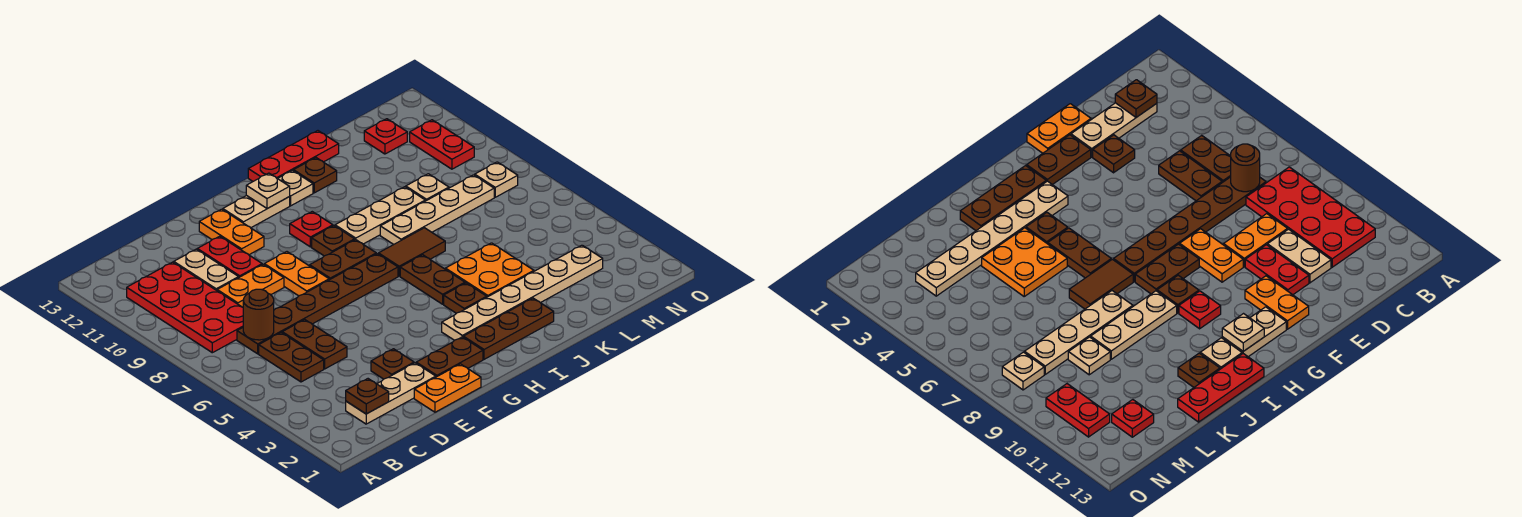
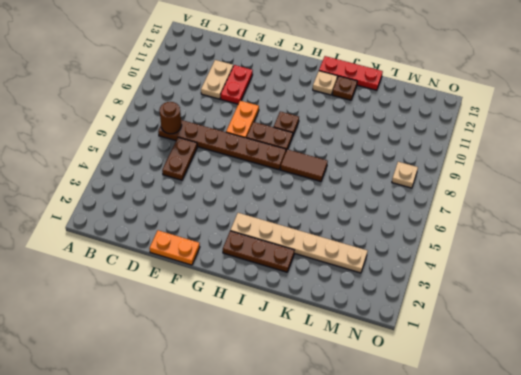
none -> red plate B8:C11 level 1
none -> tan plate C2:E2 level 1
none -> brown plate C5:C6 level 1
none -> orange plate D9:E9 level 1

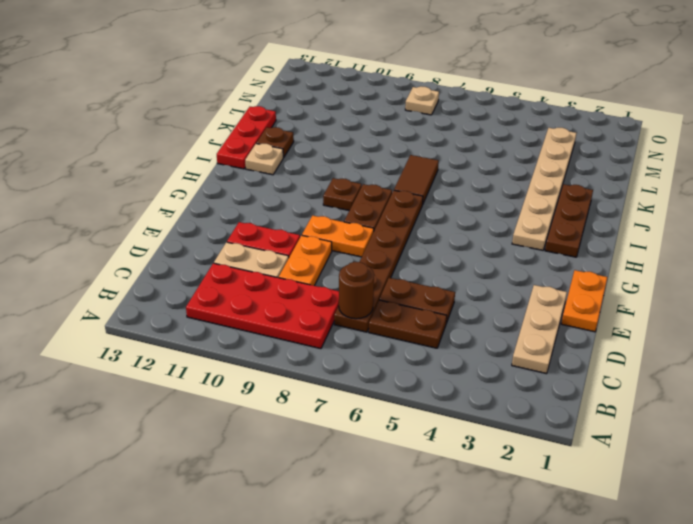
none -> brown plate E3 level 1
none -> brown plate F2:G2 level 1
none -> orange plate F11:F12 level 1
none -> tan plate G12:H12 level 1

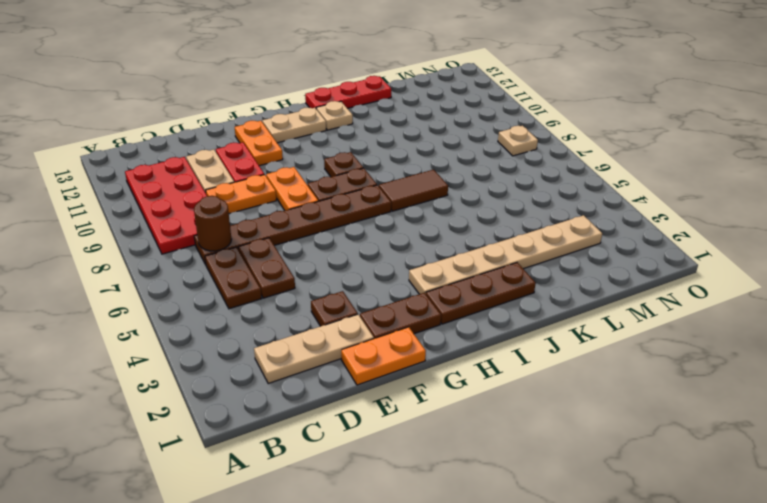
none -> red plate H10 level 1
none -> brown plate I4 level 1
none -> brown plate I5:I6 level 1
none -> tan plate I9:K9 level 1

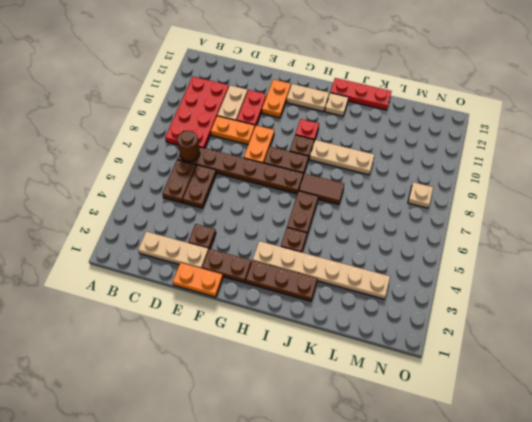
none -> orange plate J4:K5 level 1
none -> tan plate J8:M8 level 1
none -> brown plate J12 level 1
none -> tan plate L9 level 1

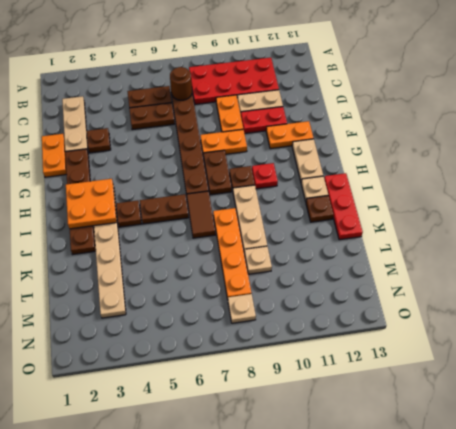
orange plate H2:I3 level 2 -> orange plate J4:K5 level 1
orange plate J8:M8 level 1 -> tan plate J8:M8 level 1
none -> red plate M12 level 1
none -> red plate N10:N11 level 1
none -> brown plate C2 level 2
none -> tan plate H12 level 2

